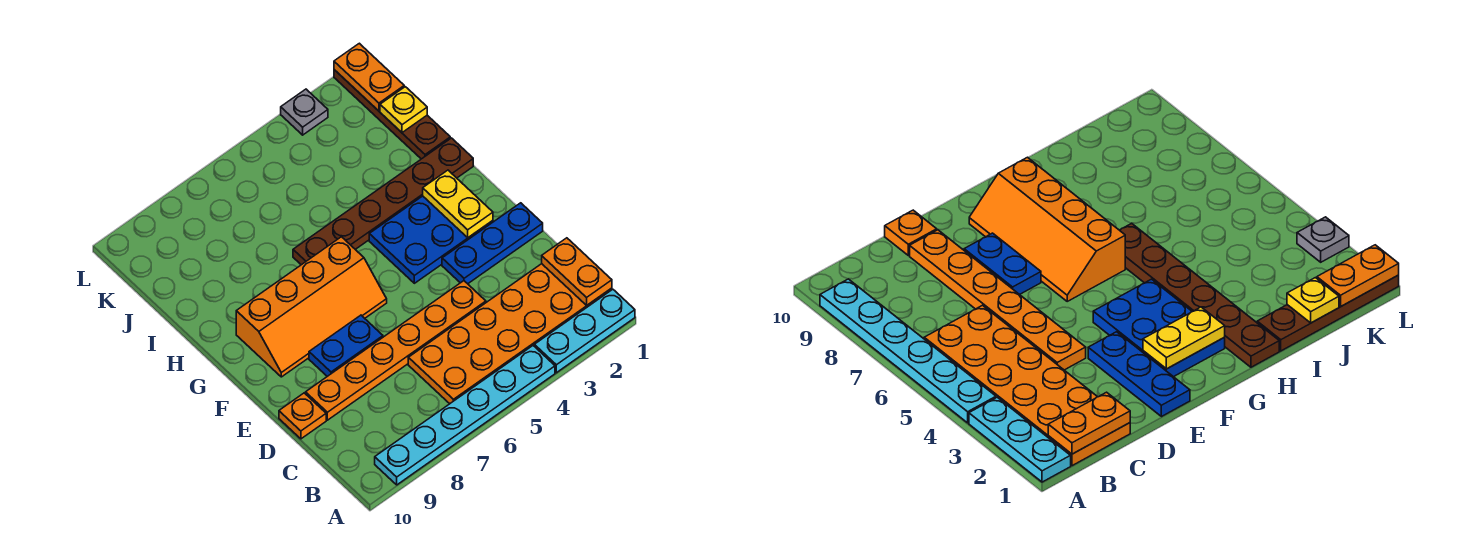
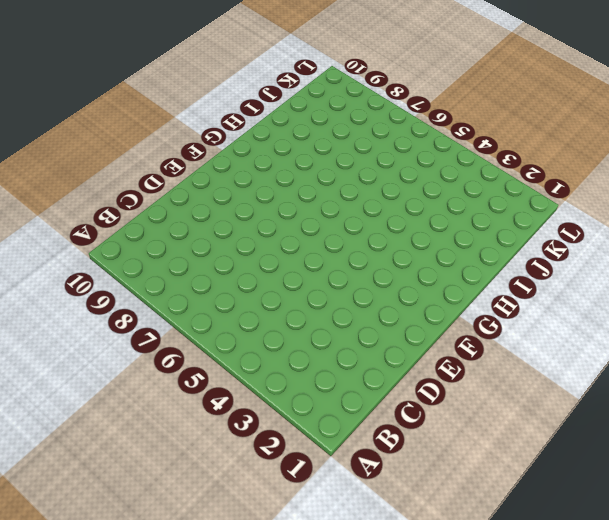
none -> cyan plate A1:A3 level 1
none -> cyan plate A4:A9 level 1
none -> orange plate B1:C6 level 1

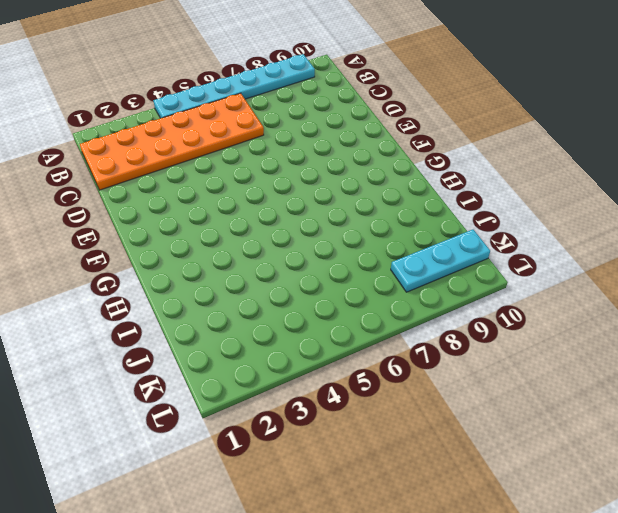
cyan plate K8:K10 level 1 -> cyan plate A1:A3 level 1
none -> orange plate D4:D9 level 1
none -> orange plate D10 level 1
none -> blue plate E1:E3 level 1

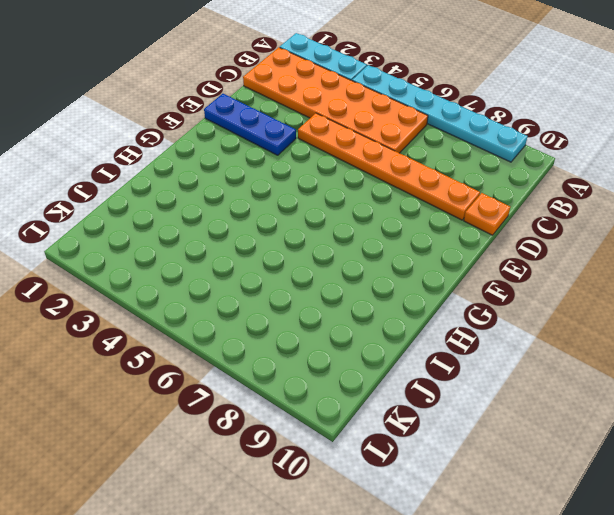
none -> blue plate E7:E8 level 1
none -> blue plate F2:G4 level 1
none -> orange slope F6:G9 level 1 top G

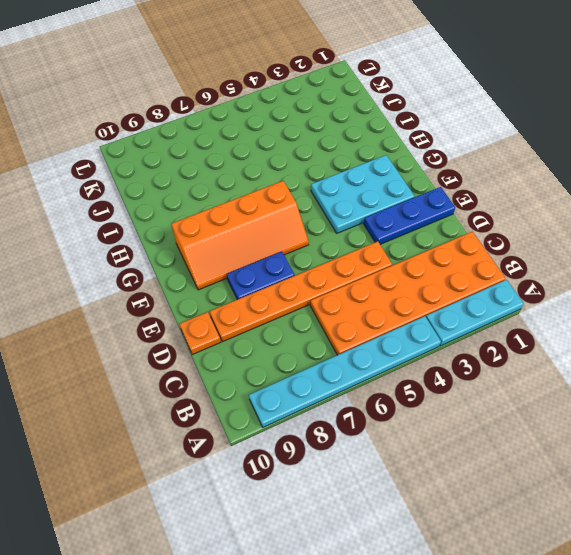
cyan plate F2:G4 level 1 -> blue plate F2:G4 level 1
none -> brown plate H1:H6 level 1
none -> brown plate I1:L1 level 1
none -> grey plate L3 level 1

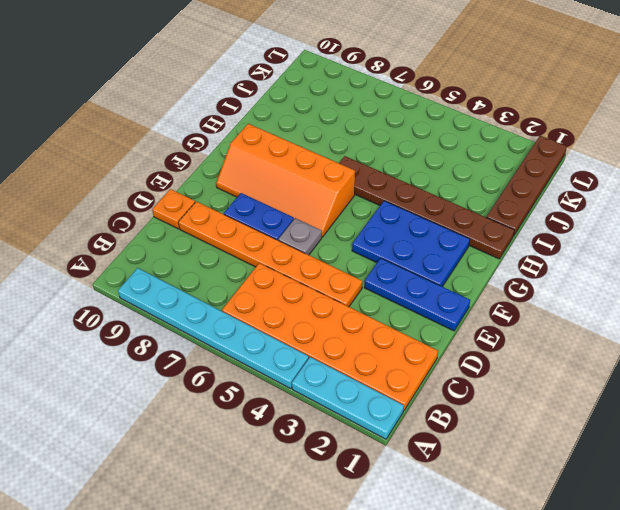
grey plate E6 level 1 -> grey plate L3 level 1
none -> orange plate B1:C1 level 2
none -> yellow plate F2:G2 level 2
none -> yellow plate J1 level 2

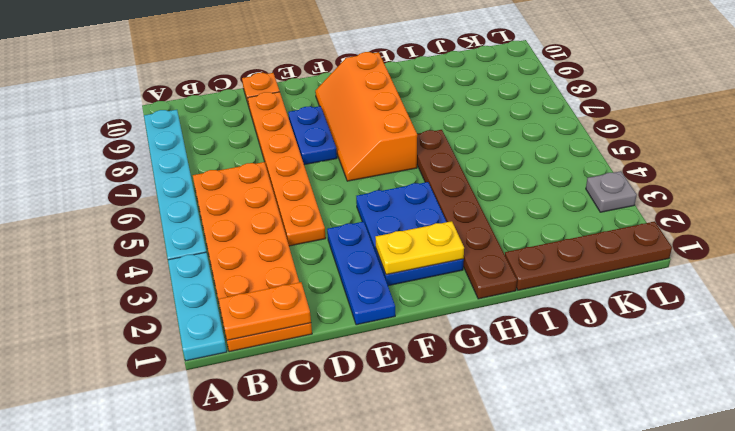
none -> yellow plate J1 level 2
none -> orange plate K1:L1 level 2

